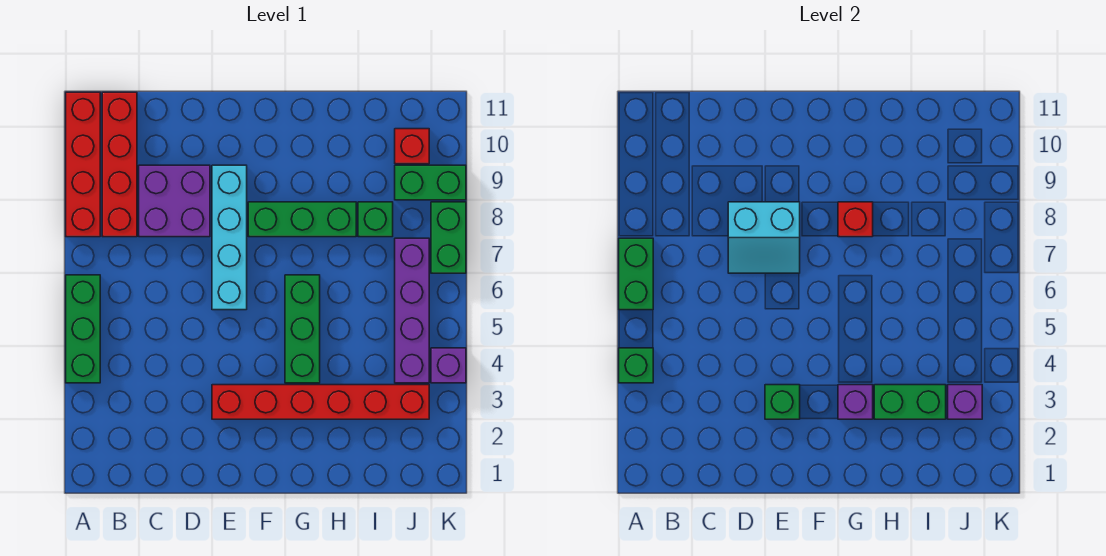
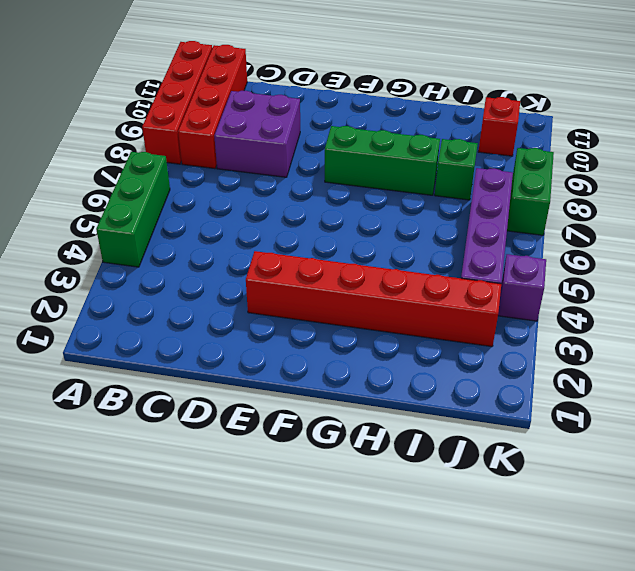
none -> cyan brick E6:E9 level 1
none -> green brick G4:G6 level 1
none -> green brick J9:K9 level 1

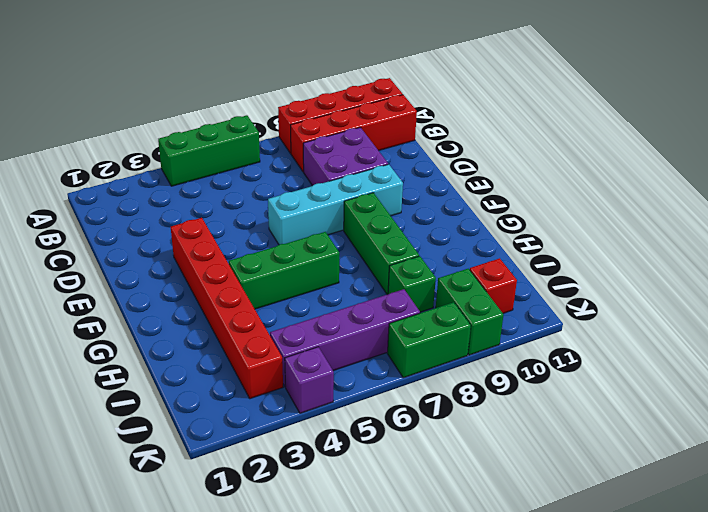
none -> green brick A4 level 2
none -> green brick A6:A7 level 2
none -> cyan slope D7:E8 level 2 top 8

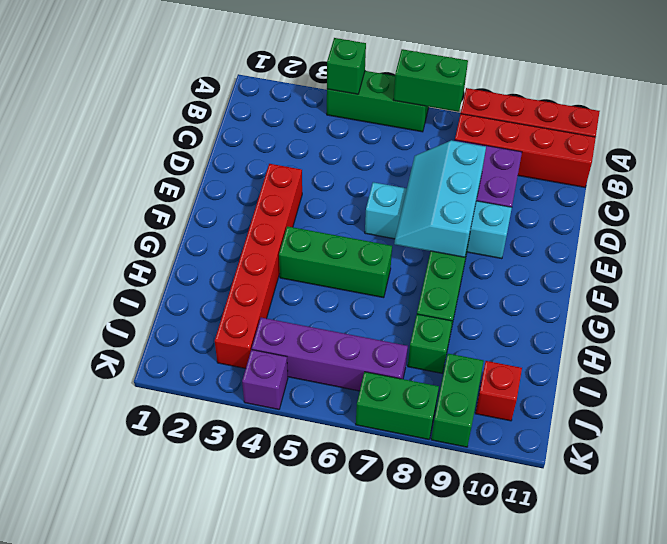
cyan slope D7:F8 level 2 top 8 -> cyan slope D7:E8 level 2 top 8
none -> green brick E3 level 2
none -> purple brick G3 level 2
none -> red brick G8 level 2

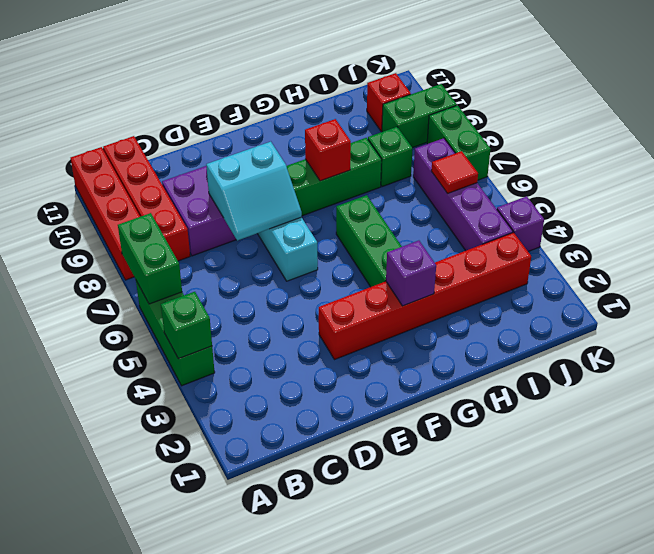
red tile J6 level 2 -> none
none -> green brick E3 level 2
none -> green brick H3:I3 level 2
none -> purple brick J3 level 2

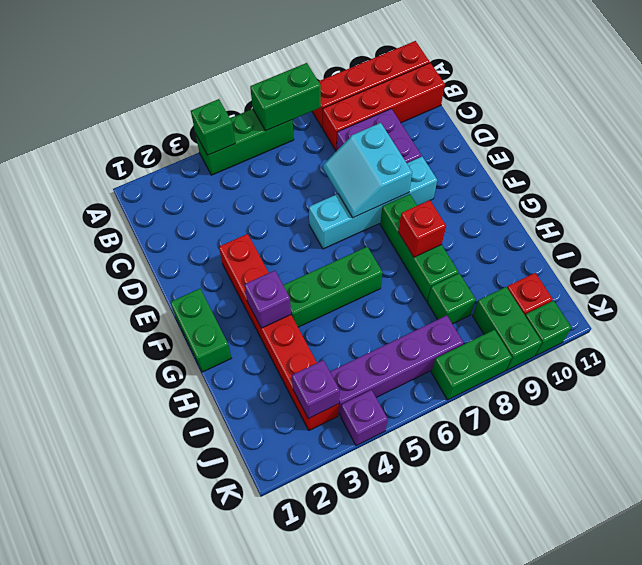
green brick F1:G1 level 1 -> green brick H3:I3 level 2
green brick K10 level 1 -> green brick E3 level 2

